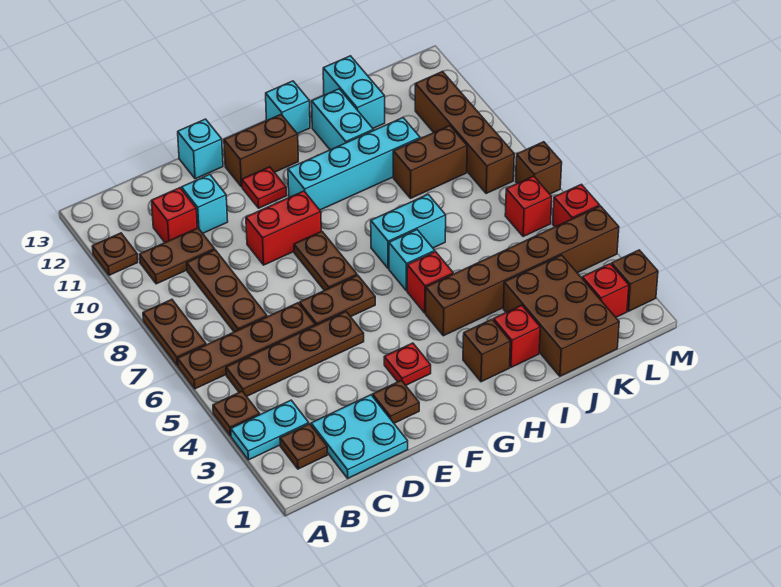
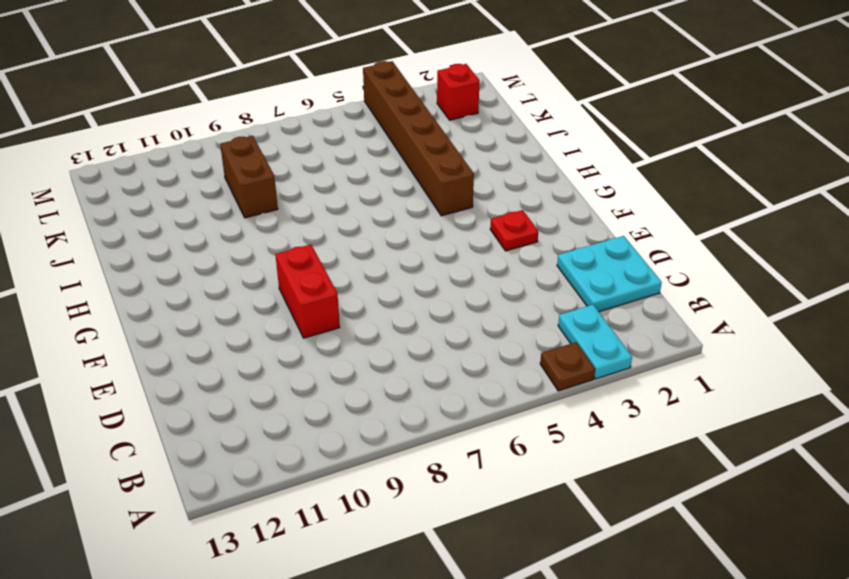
none -> brown plate A6:D6 level 1
none -> brown plate A7:A8 level 1
none -> brown plate A11 level 1
none -> brown plate B2 level 1

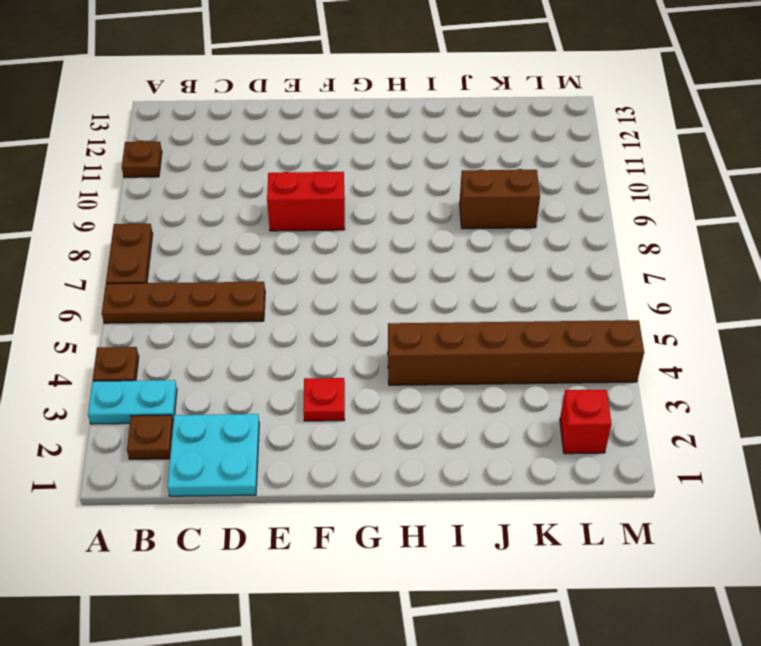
none -> brown plate B5:E5 level 1
none -> brown plate B10:C10 level 1
none -> brown plate C7:C9 level 1
none -> red brick C11 level 1

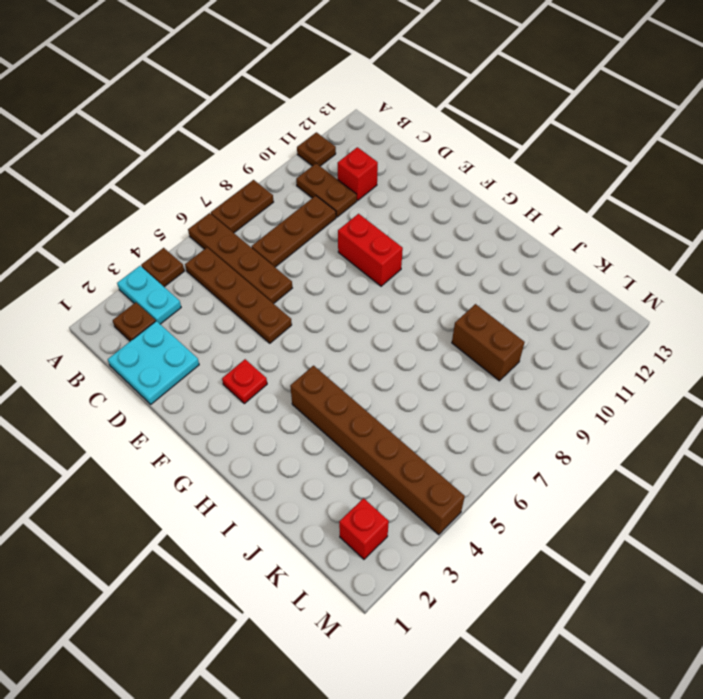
none -> cyan brick D11 level 1
none -> brown plate E2 level 1
none -> brown plate E6:F6 level 1
none -> cyan brick E13 level 1

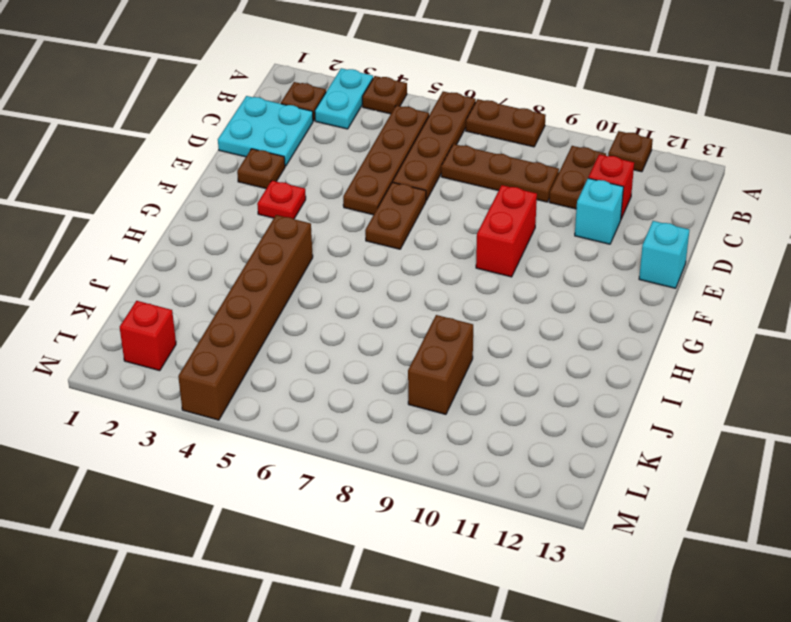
none -> brown plate F7:F8 level 1
none -> red plate F11 level 1
none -> brown brick F12:G12 level 1
none -> cyan brick G10:J10 level 1

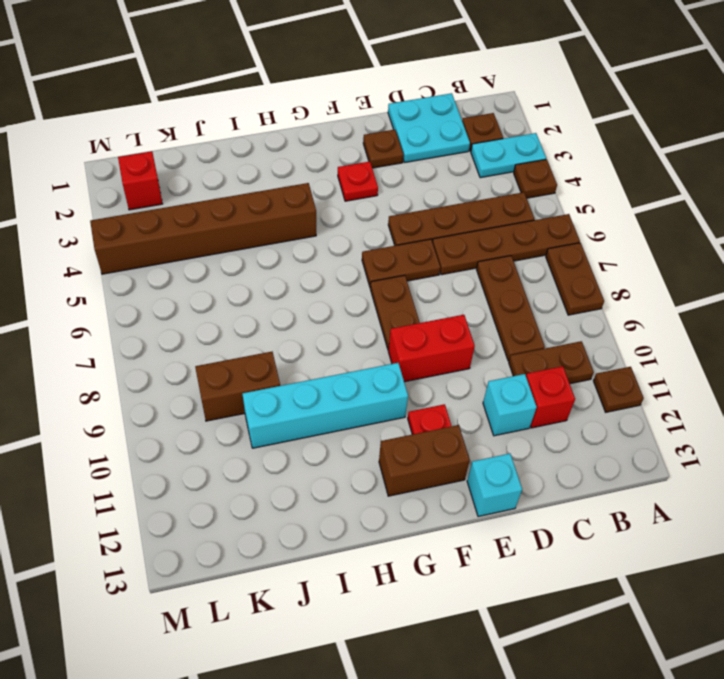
none -> brown brick H2 level 1
none -> red brick H5 level 1
none -> cyan brick H6 level 1
none -> cyan brick H7:I7 level 1

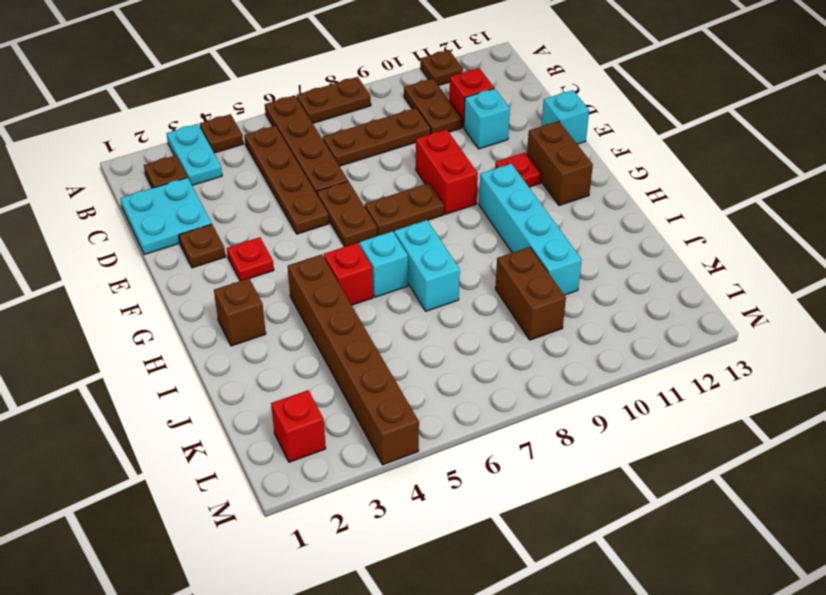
none -> cyan brick H13 level 1
none -> red brick I2 level 1
none -> cyan brick I11:I12 level 1
none -> brown brick J1:K3 level 1

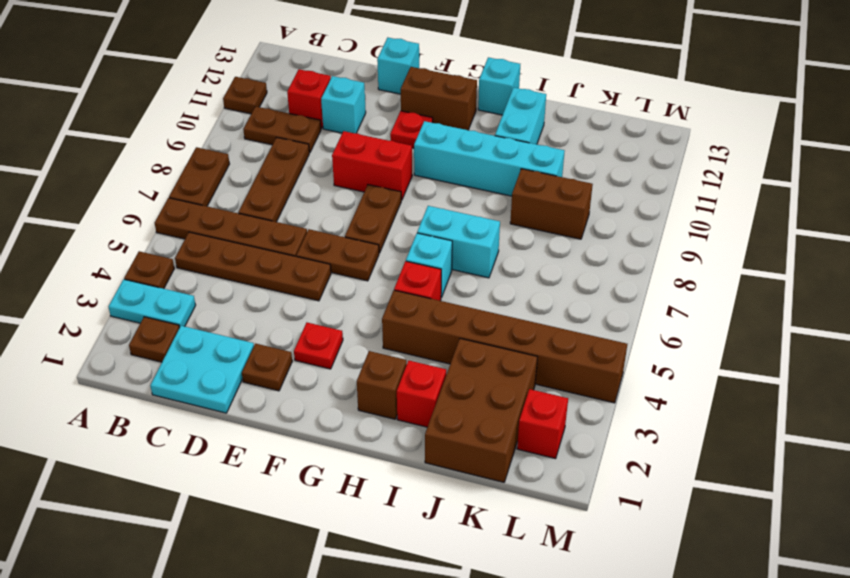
none -> cyan brick J12:J13 level 1
none -> red brick L6 level 1
none -> brown brick L8:L11 level 1
none -> brown brick M2 level 1

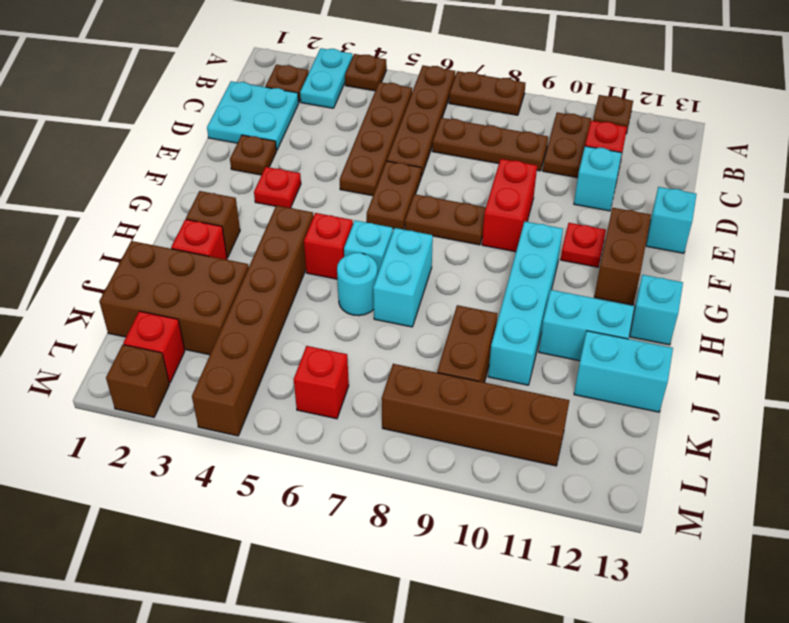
cyan round brick I6 level 1 -> none
none -> red brick M5 level 1
none -> brown brick M7 level 1

